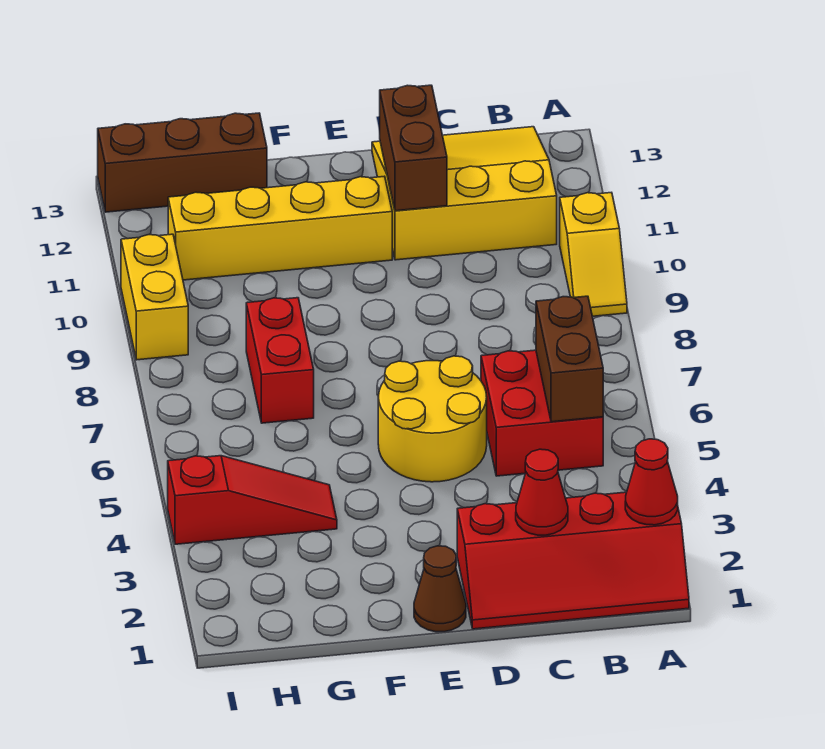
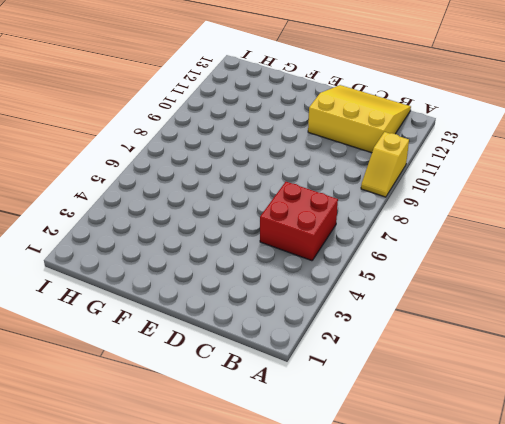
none -> red slope A1:D2 level 1 top 2
none -> yellow round brick D5:E6 level 1
none -> brown cone E1 level 1

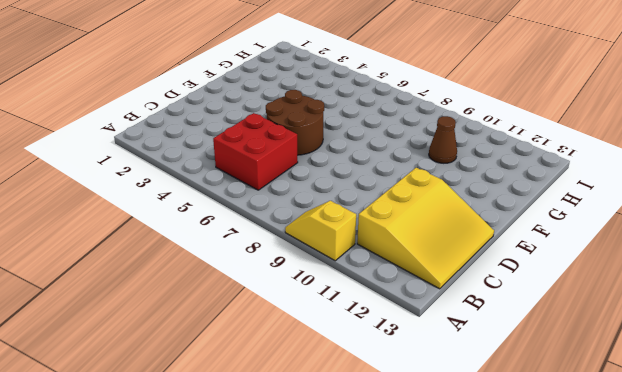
brown round brick D5:E6 level 1 -> yellow round brick D5:E6 level 1
brown cone G10 level 1 -> brown cone E1 level 1
none -> red slope A1:D2 level 1 top 2
none -> yellow brick E11:H11 level 1
none -> red slope G4:I4 level 1 top I

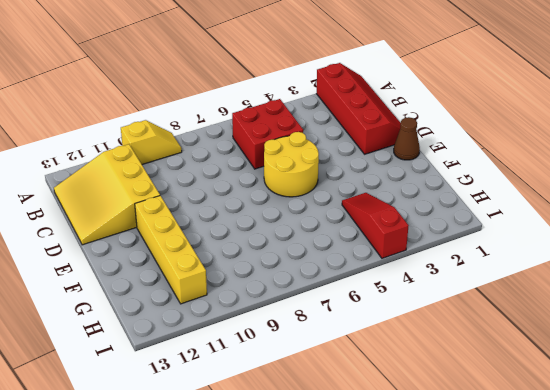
none -> red brick G7:G8 level 1
none -> brown brick G13:I13 level 1
none -> yellow brick I9:I10 level 1

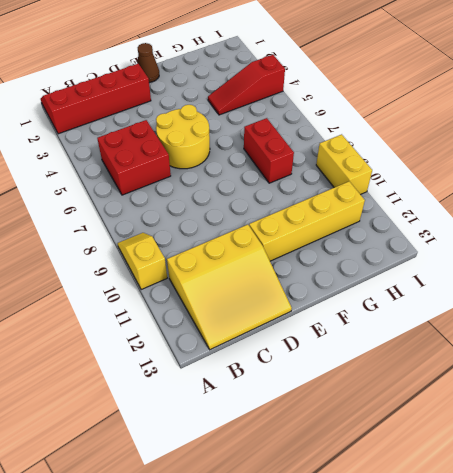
none -> brown brick G13:I13 level 1
none -> red cone A2 level 2
none -> brown brick B5:B6 level 2

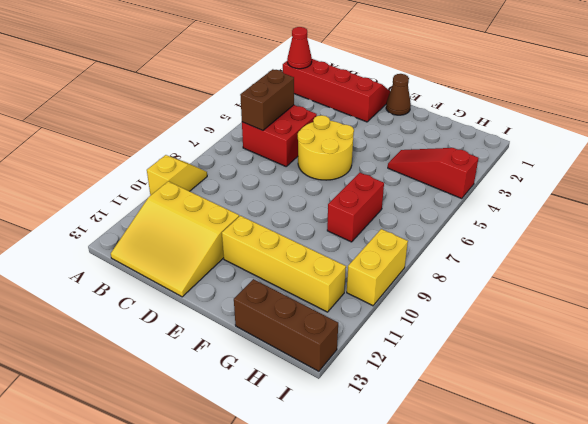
none -> red cone C2 level 2
none -> brown brick D11:D12 level 2

